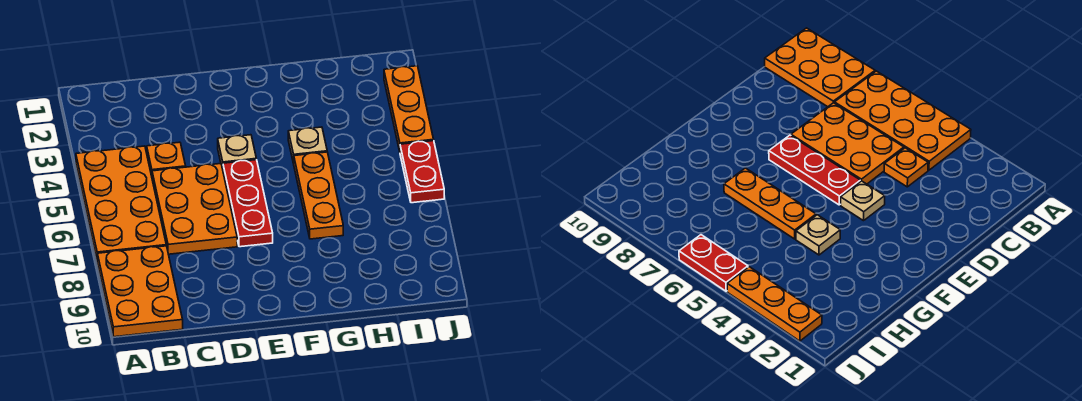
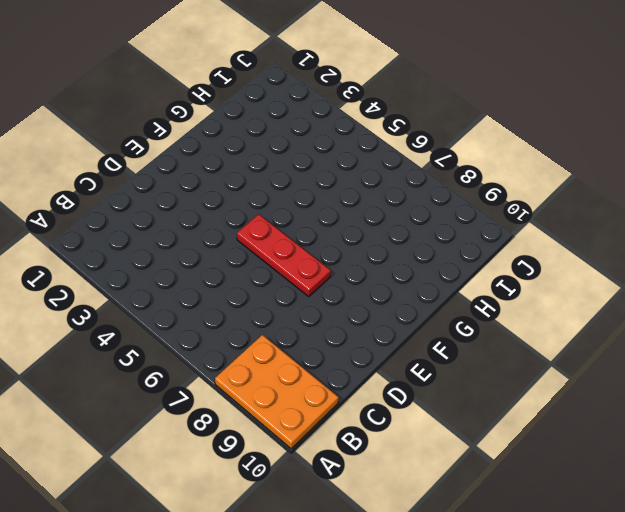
none -> orange plate A4:B7 level 1
none -> orange plate C4 level 1

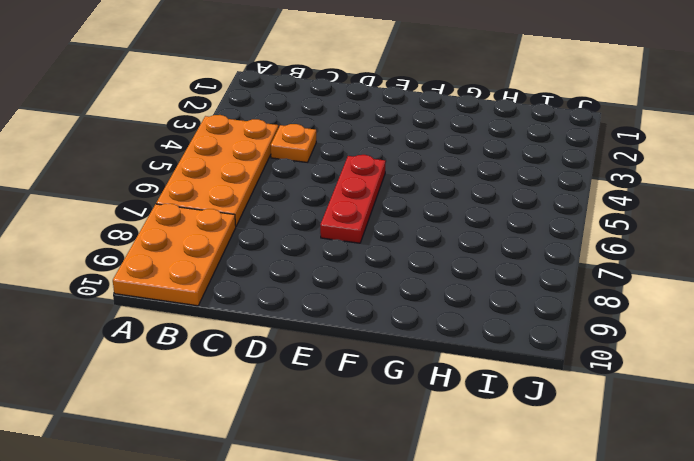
none -> orange plate C5:D7 level 1
none -> tan plate E4 level 1

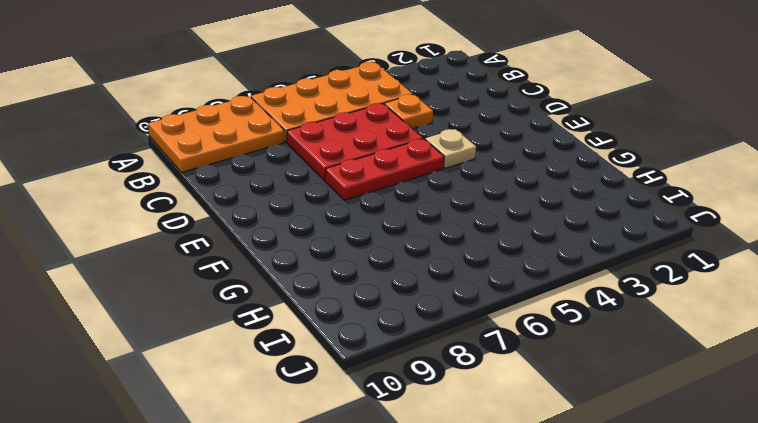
red plate C5:D7 level 1 -> orange plate C5:D7 level 1
none -> tan plate G4 level 1
none -> orange plate G5:G7 level 1

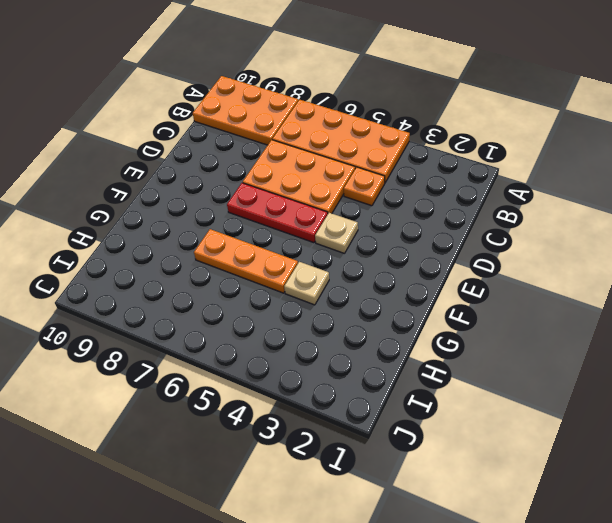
none -> orange plate J2:J4 level 1
none -> red plate J5:J6 level 1

